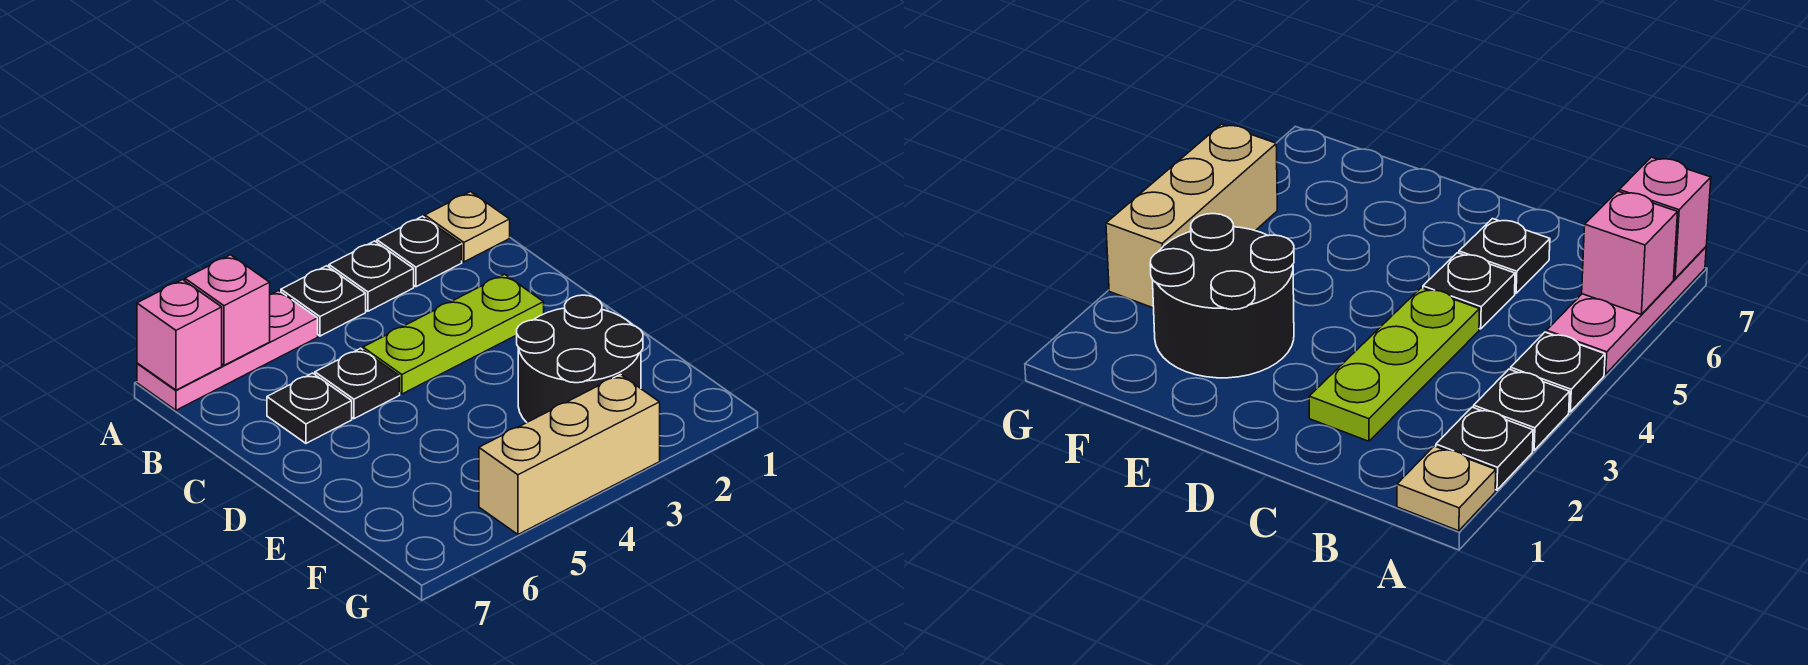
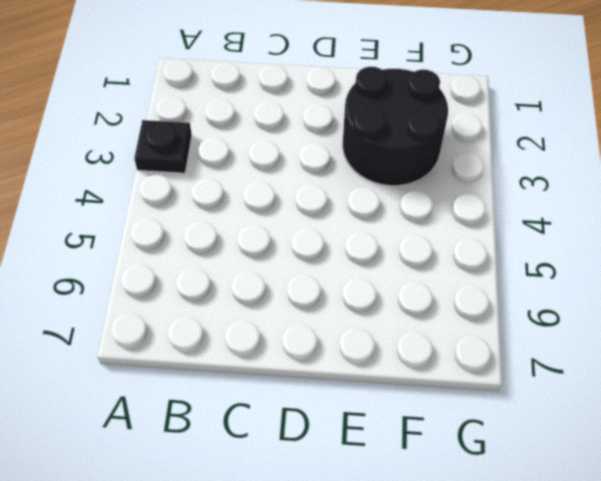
none -> tan plate A1 level 1
none -> black plate A2 level 1
none -> black plate A4 level 1

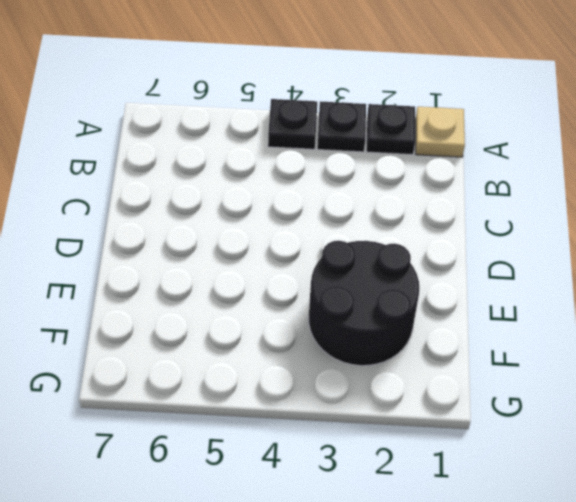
none -> pink plate A5:A7 level 1
none -> lime plate C2:C4 level 1
none -> black plate C5 level 1

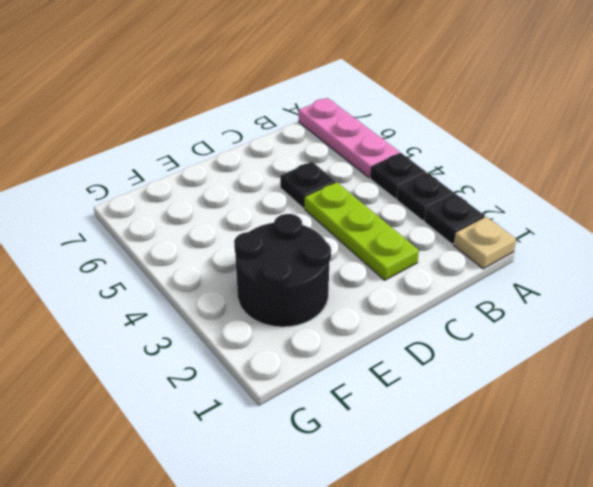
none -> black plate C6 level 1
none -> tan brick G3:G5 level 1
none -> pink brick A6 level 2

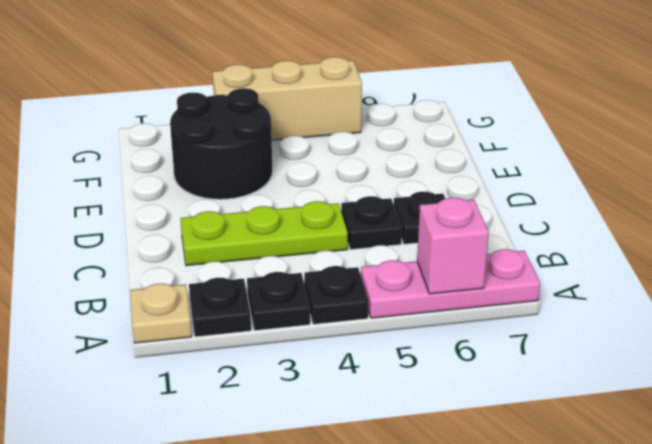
none -> pink brick A7 level 2

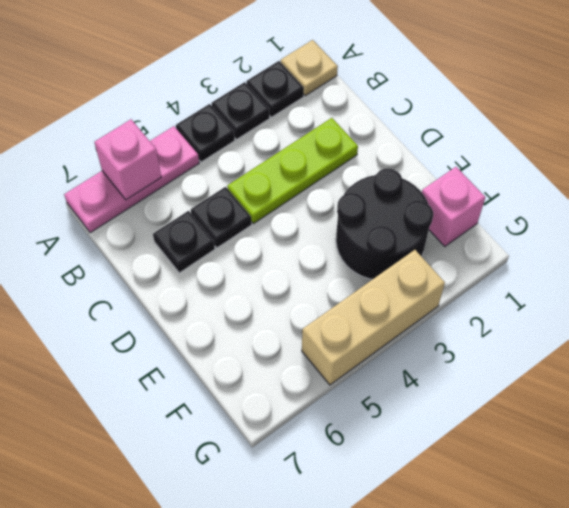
pink brick F1 level 1 -> pink brick A7 level 2

